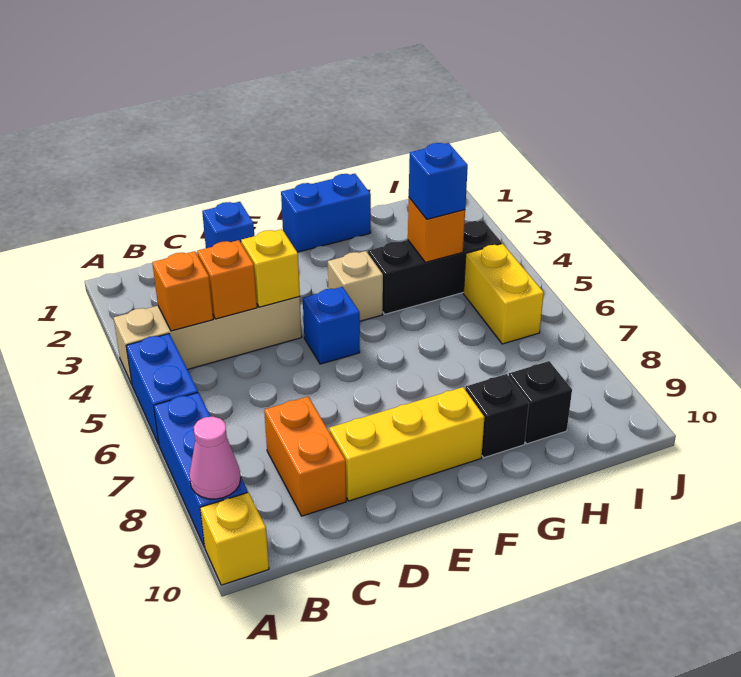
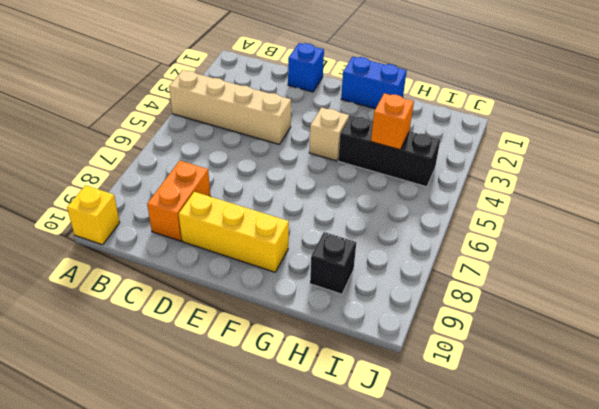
none -> blue brick A5:A6 level 1
none -> blue brick A7:A9 level 1
none -> blue brick E5 level 1

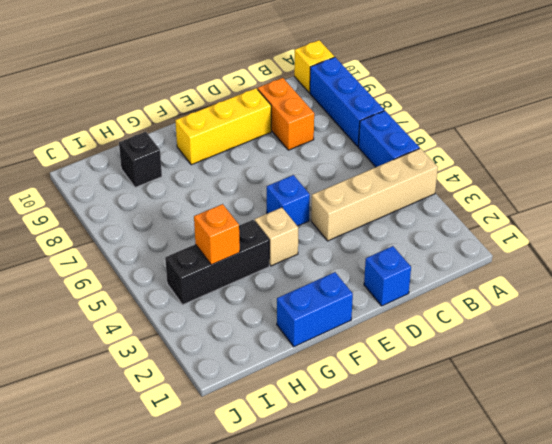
none -> black brick G9 level 1
none -> yellow brick I5:I6 level 1
none -> pink cone A9 level 2

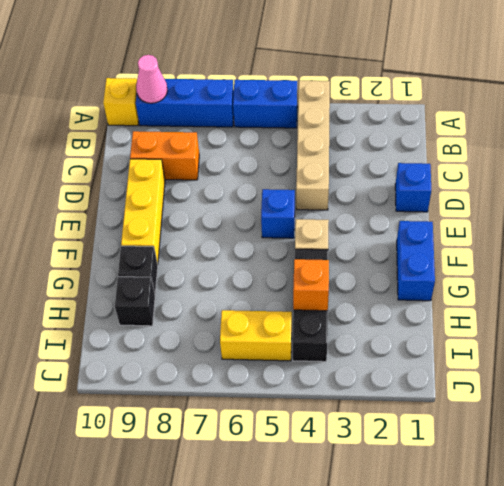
none -> orange brick B4 level 2
none -> orange brick C4 level 2
none -> yellow brick D4 level 2

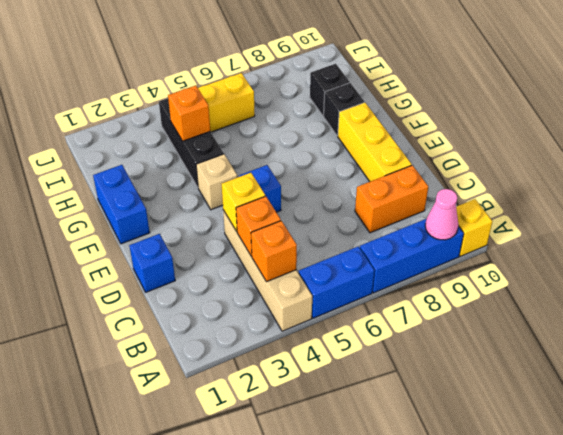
none -> blue brick H4 level 3

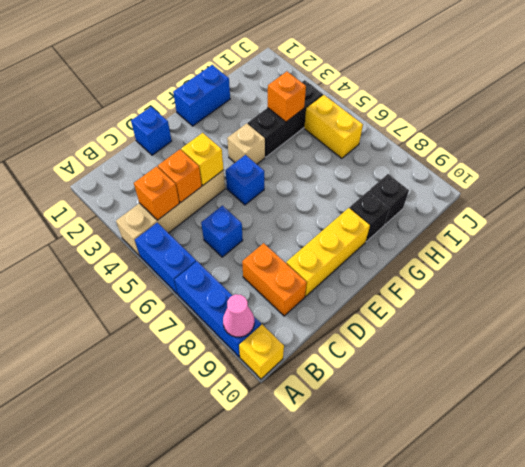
blue brick C6 level 1 -> blue brick H4 level 3

